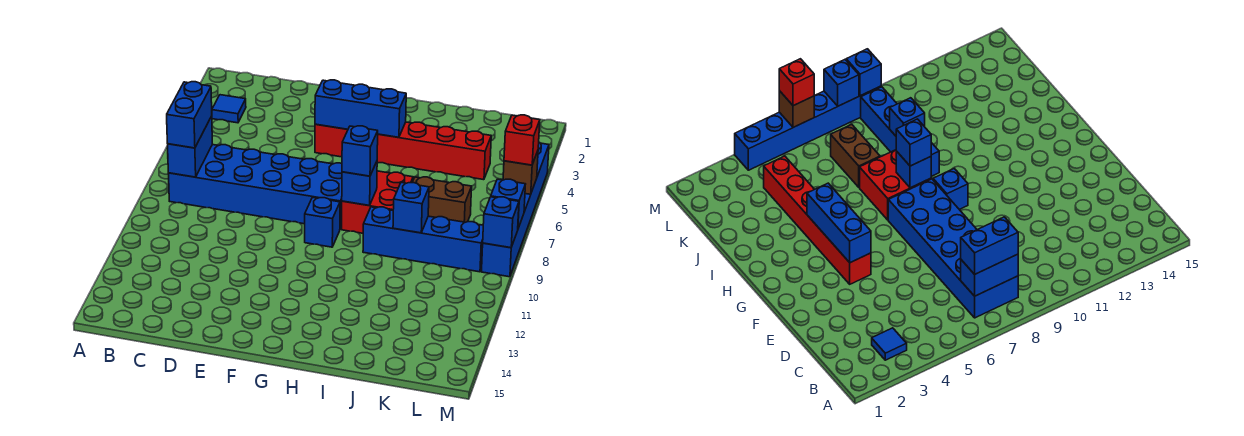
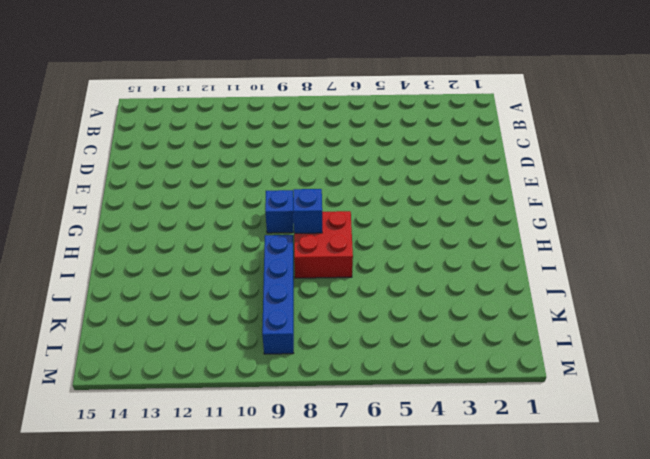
none -> blue tile B3 level 1
none -> blue brick B7:G8 level 1
none -> red brick F4:K4 level 1

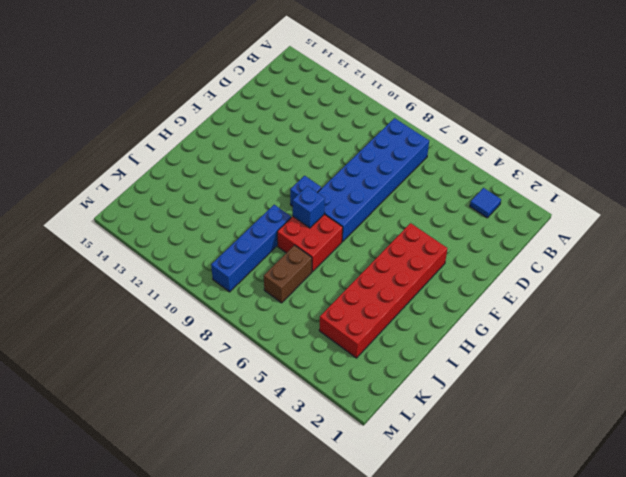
red brick F3:K4 level 1 -> red brick F4:K4 level 1
none -> blue brick M4:M9 level 1
none -> blue brick B7:B8 level 2
none -> blue brick F4:H4 level 2

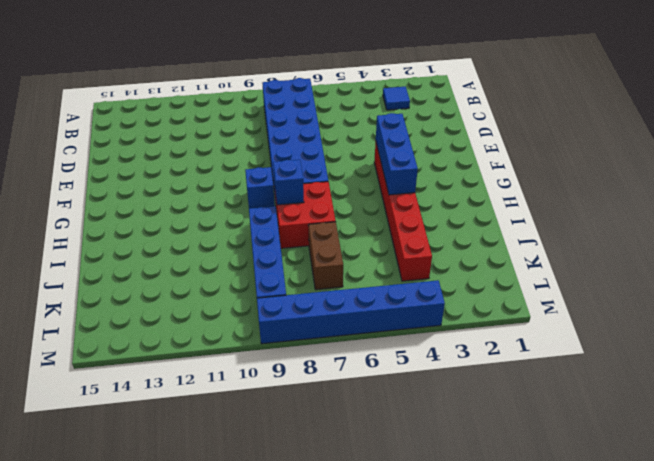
none -> blue brick B7:B8 level 2
none -> blue brick J9 level 2
none -> brown brick M6 level 2

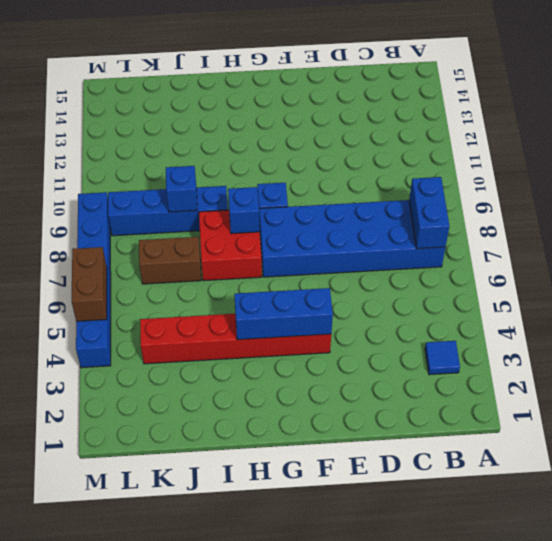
brown brick M5:M6 level 2 -> brown brick M6 level 2
none -> blue brick M8 level 2
none -> blue brick M9 level 2
none -> blue brick B7:B8 level 3

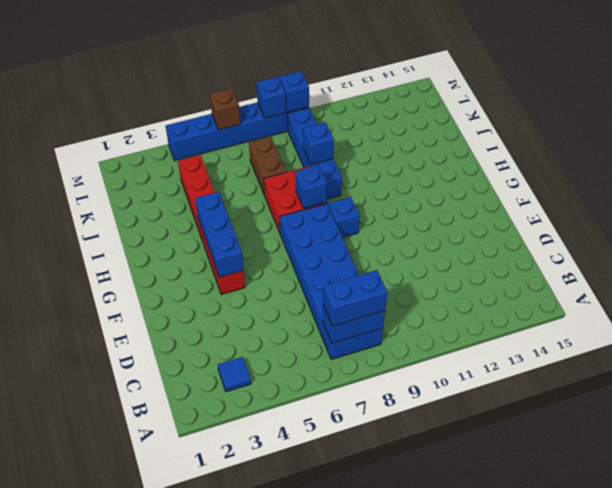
none -> blue brick H8 level 3
none -> red brick M6 level 3

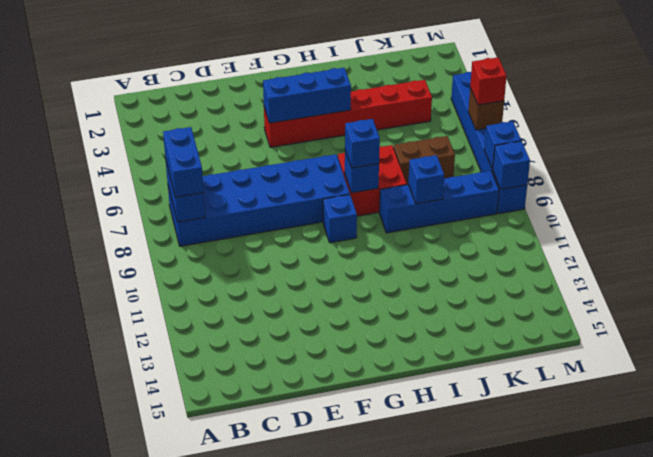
none -> blue tile B3 level 1

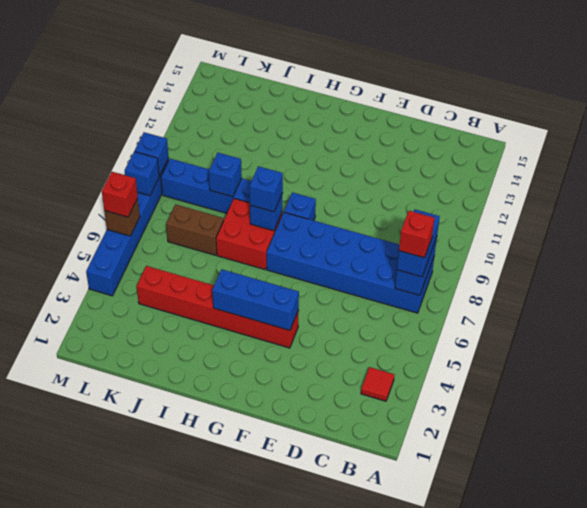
red tile B3 level 1 -> blue tile B3 level 1
red brick B7 level 4 -> none

